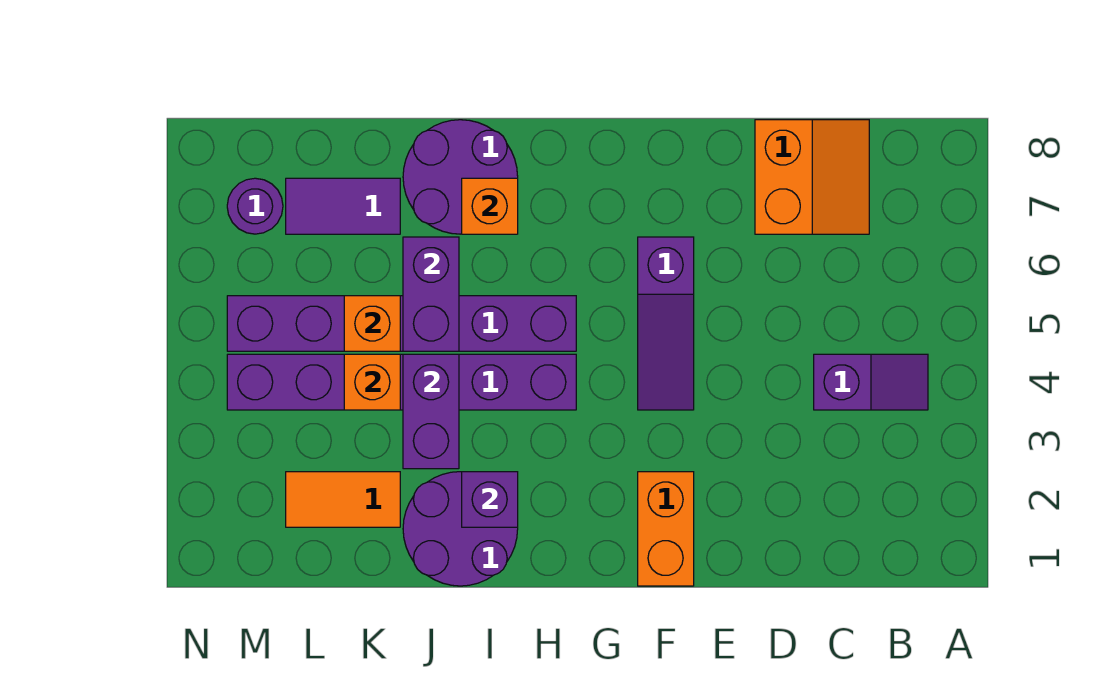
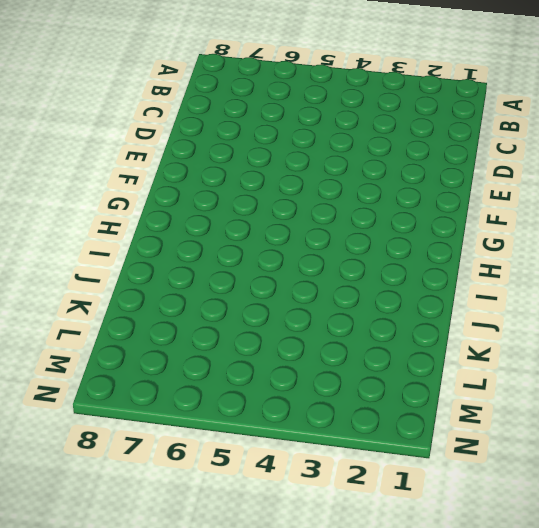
none -> purple slope B4:C4 level 1 top C
none -> orange slope C7:D8 level 1 top D
none -> orange brick F1:F2 level 1

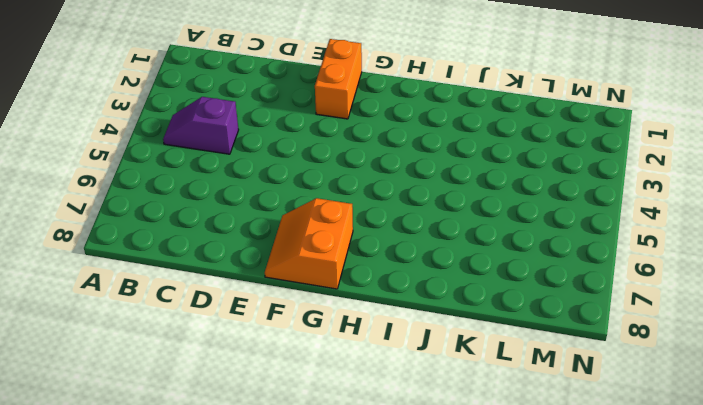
orange slope F7:G8 level 1 top G -> orange slope C7:D8 level 1 top D
none -> purple slope F4:F6 level 1 top 6
none -> purple brick H4:M4 level 1
none -> purple brick H5:M5 level 1

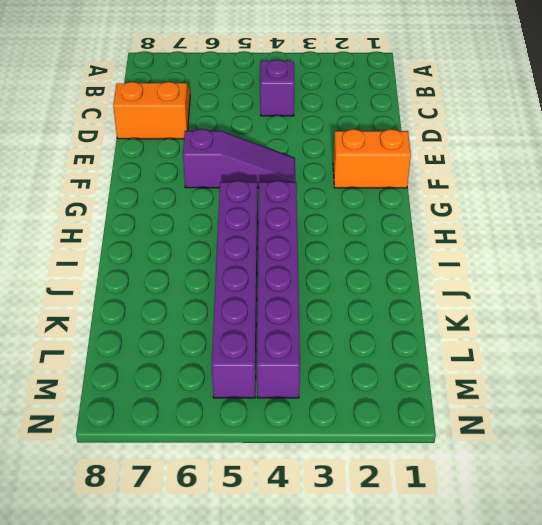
none -> purple round brick I1:J2 level 1
none -> purple round brick I7:J8 level 1
none -> orange tile K2:L2 level 1

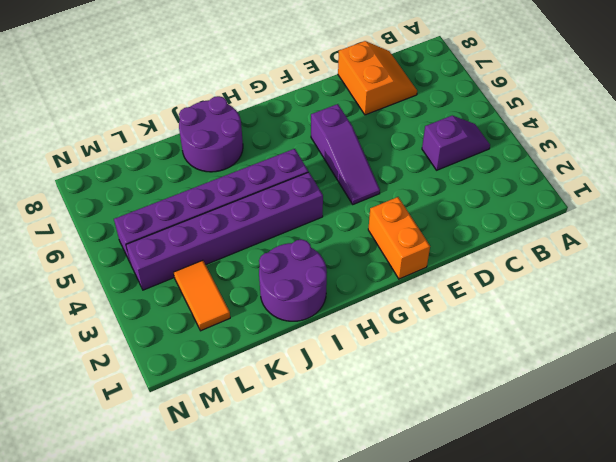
orange tile L2:L3 level 1 -> orange tile K2:L2 level 1
none -> purple tile K7:L7 level 1
none -> purple round brick M7 level 1
none -> purple brick I2 level 2

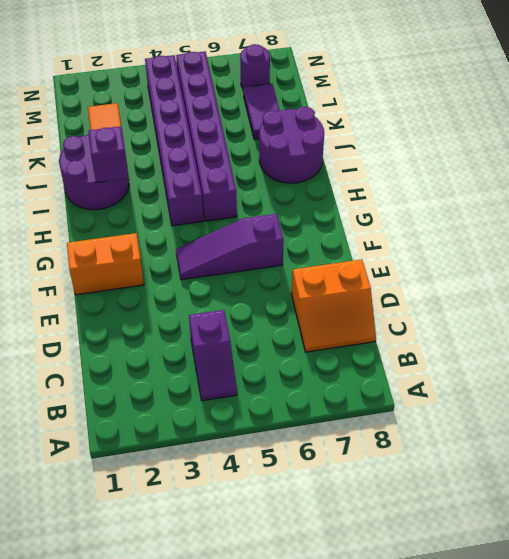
none -> orange brick I7 level 2
none -> purple brick J3:J4 level 2
none -> purple brick J5:J6 level 2

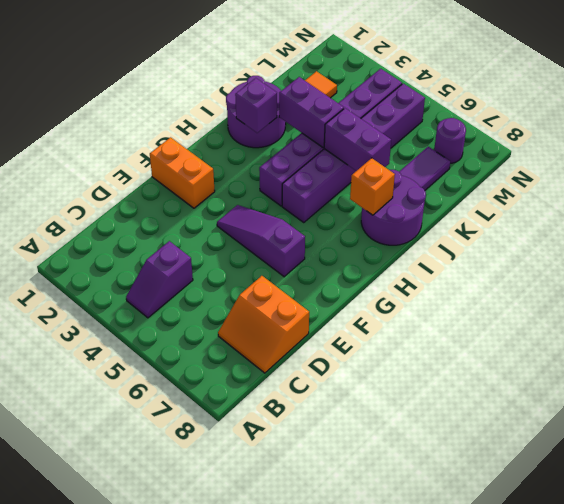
none -> orange brick K4 level 2
none -> orange brick K5 level 2

